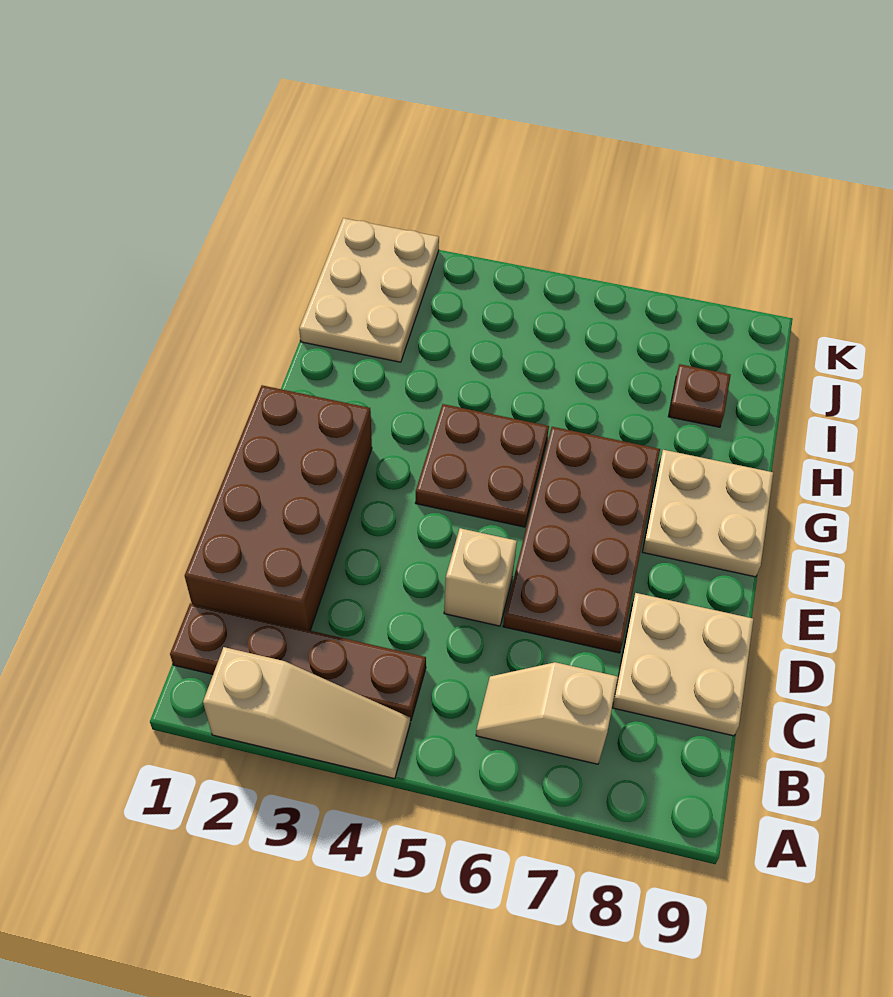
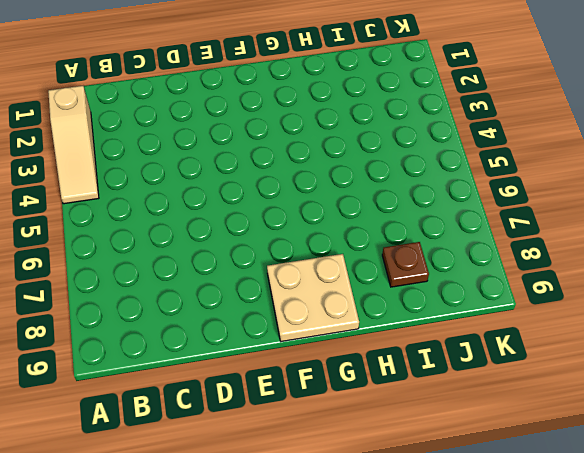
none -> brown plate B1:B4 level 1
none -> tan slope B6:B7 level 1 top 7

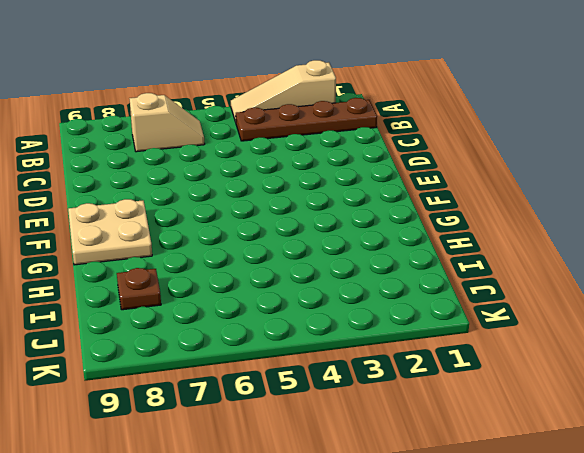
none -> brown brick C1:F2 level 1
none -> tan plate C8:D9 level 1

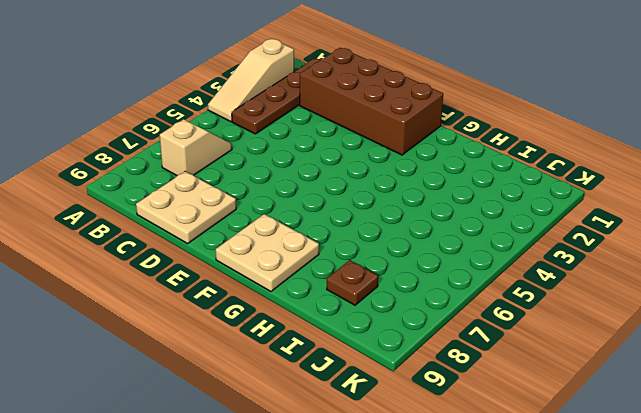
none -> tan brick D5 level 1
none -> brown plate D6:G7 level 1

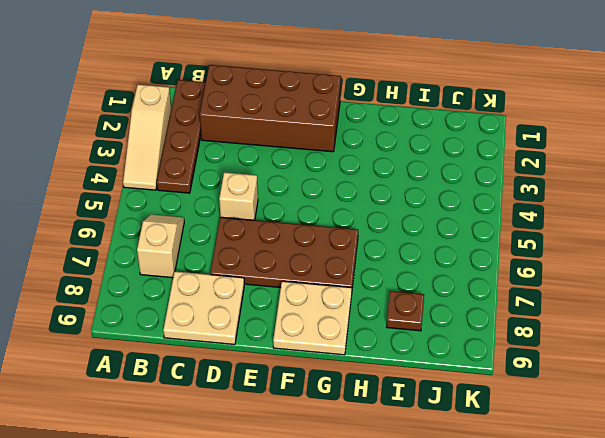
none -> brown plate F4:G5 level 1
none -> tan plate I1:K2 level 1

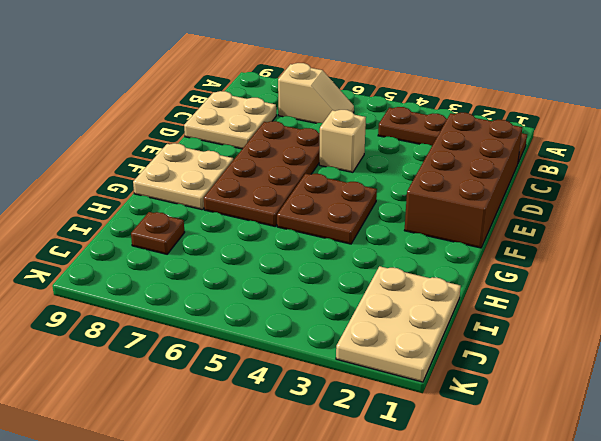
none -> tan slope A2:A4 level 1 top 2

